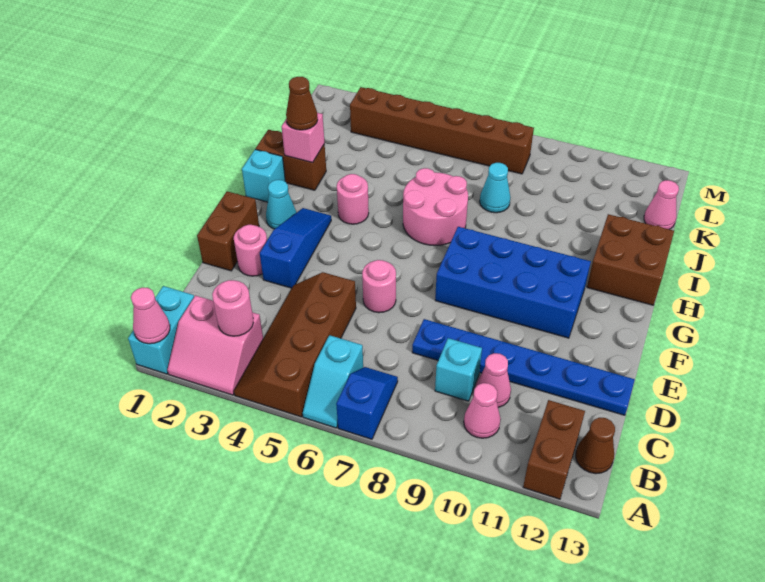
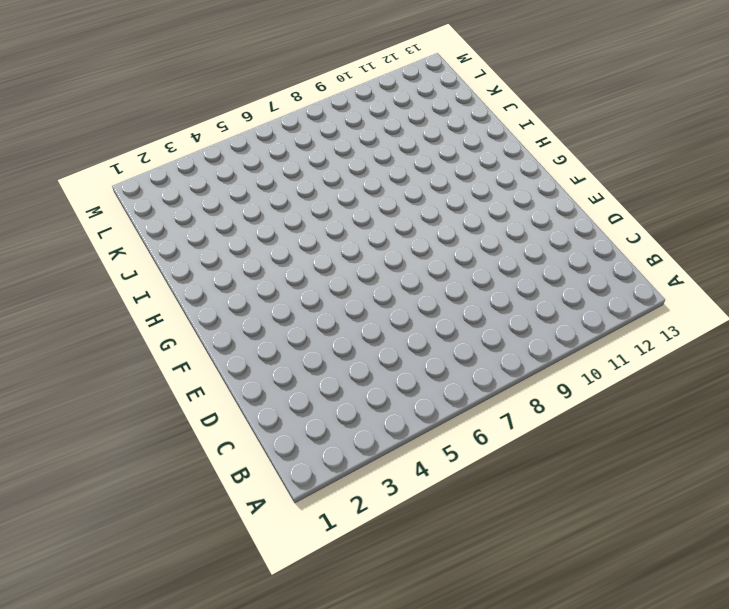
none -> cyan brick A1:B1 level 1
none -> pink slope A2:B3 level 1 top B
none -> brown slope A4:D5 level 1 top 5

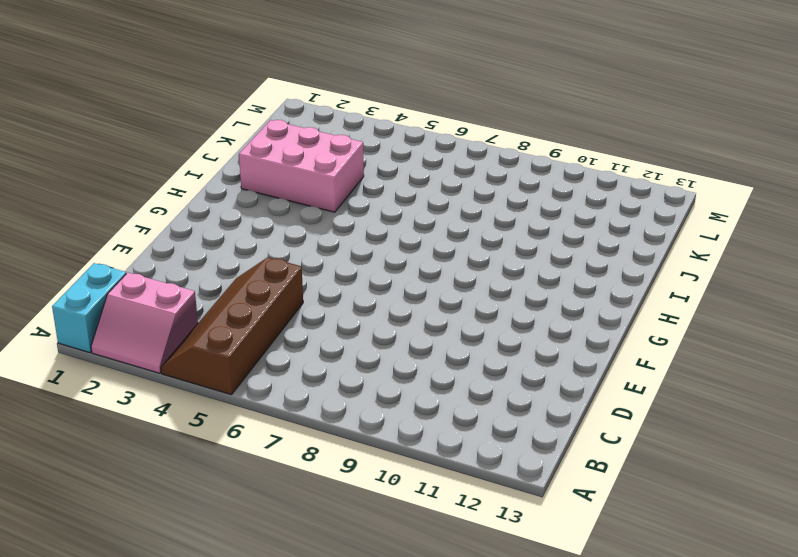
pink brick I2:J4 level 1 -> brown brick I1:I2 level 1
none -> cyan slope A6:B6 level 1 top B
none -> blue slope A7:B7 level 1 top A
none -> brown brick A12:B12 level 1

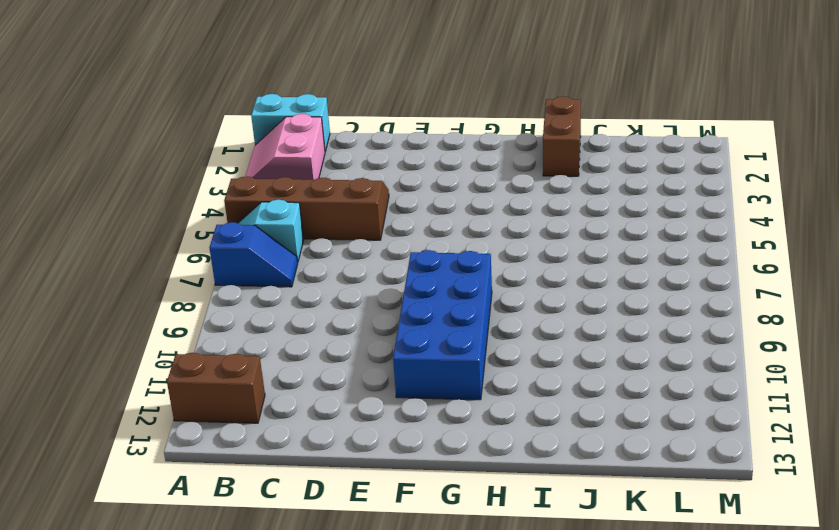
none -> pink cone B10 level 1
none -> brown cone B13 level 1
none -> cyan brick C9 level 1

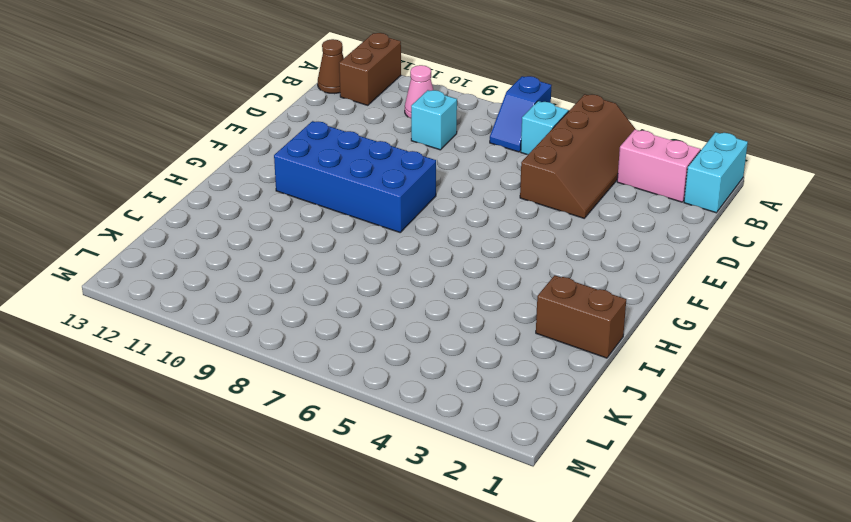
none -> pink cone C10 level 1
none -> blue plate D8:D13 level 1
none -> brown brick E1:F1 level 1

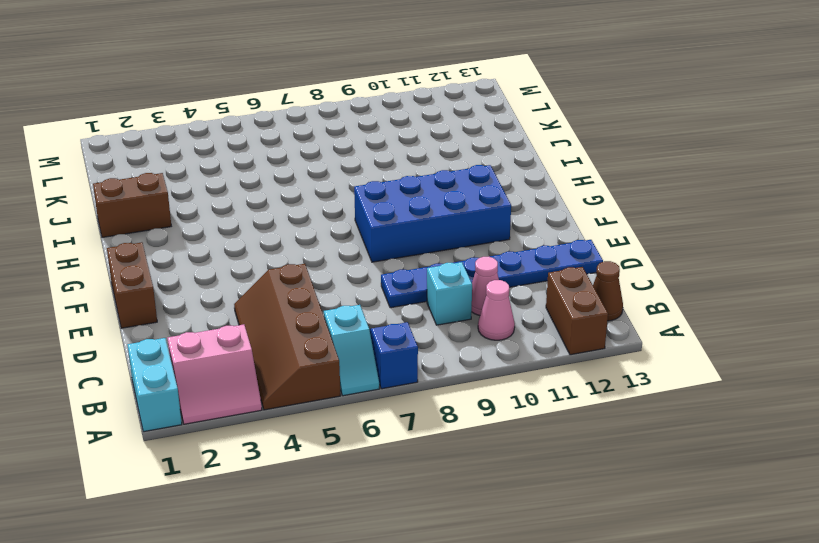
none -> pink round brick E2 level 1
none -> blue slope E3:G3 level 1 top E
none -> pink round brick E6 level 1

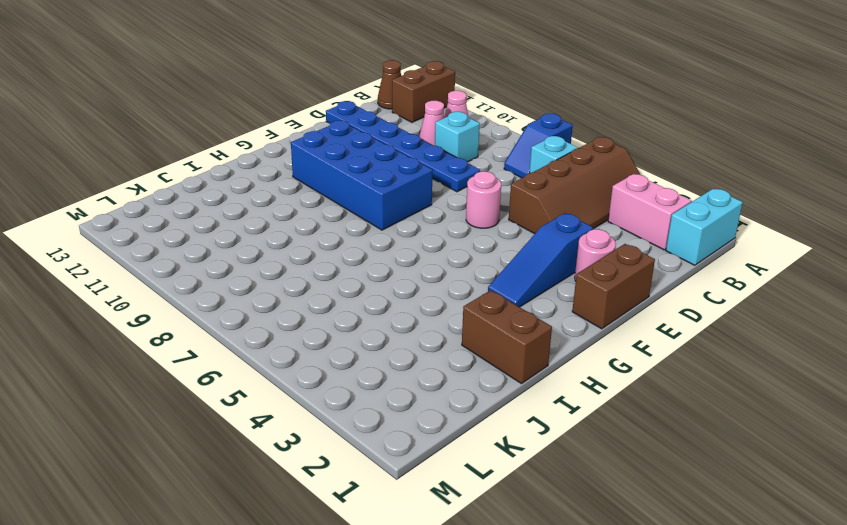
none -> cyan cone G2 level 1
none -> cyan brick H1 level 1
none -> pink round brick H4 level 1

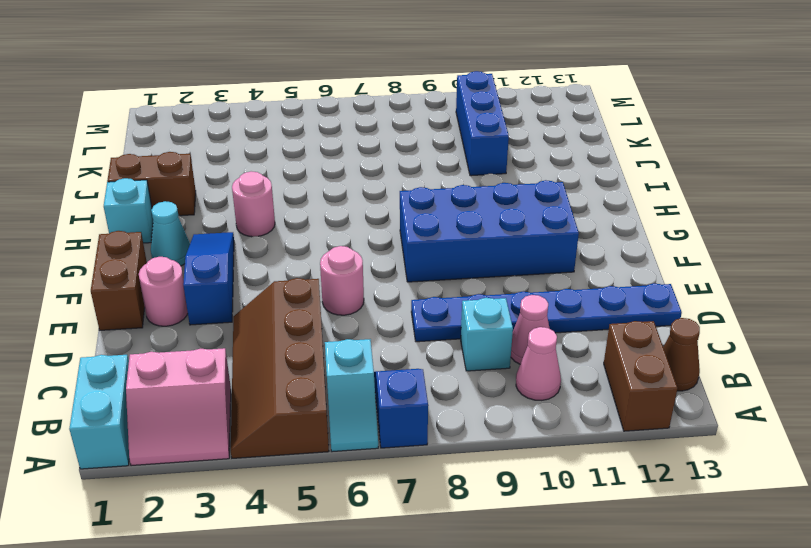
blue brick J10:L10 level 1 -> none
none -> pink round brick H6:I7 level 1
none -> brown brick H12:I13 level 1
none -> cyan cone J8 level 1

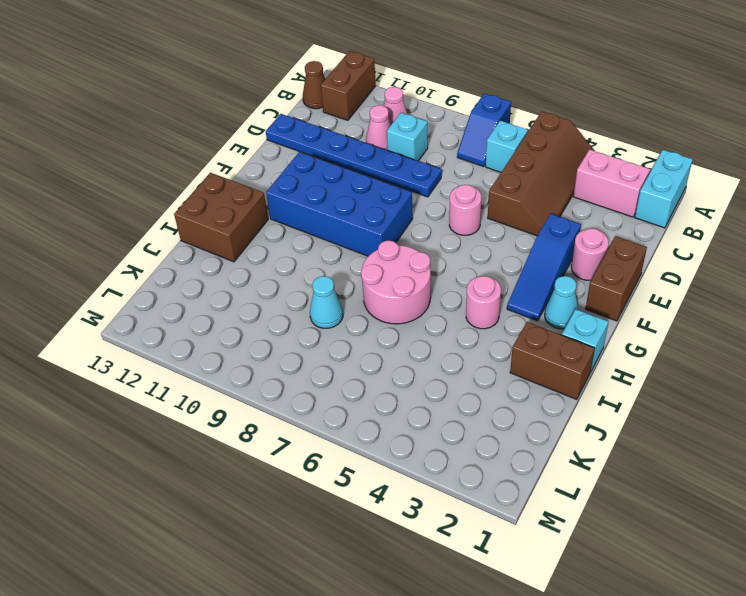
none -> pink cone K13 level 1
none -> brown brick L3:L8 level 1
none -> pink cone A1 level 2

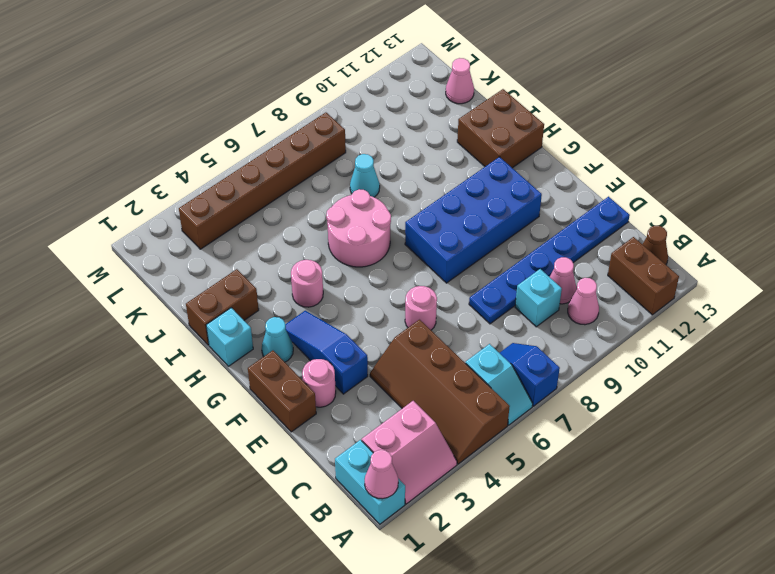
none -> pink round brick B3 level 2
none -> pink brick I2 level 2
none -> brown cone I2 level 3

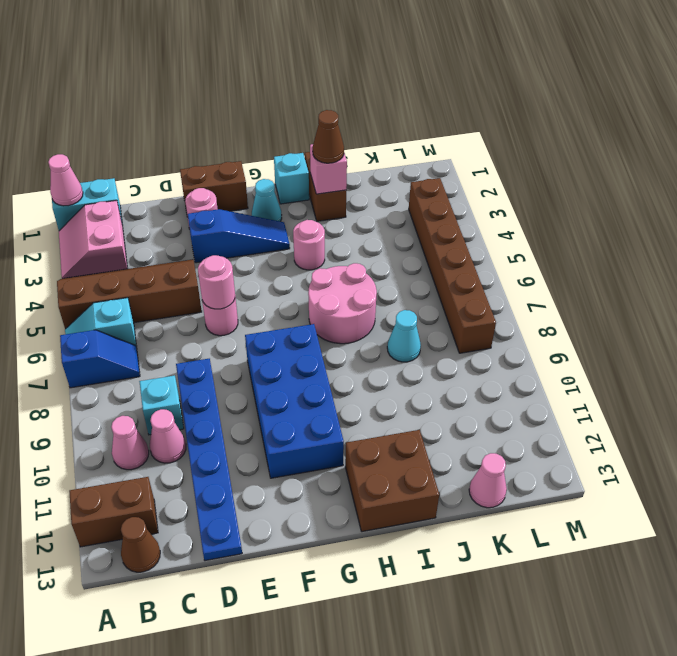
pink round brick E6 level 2 -> pink round brick B3 level 2

